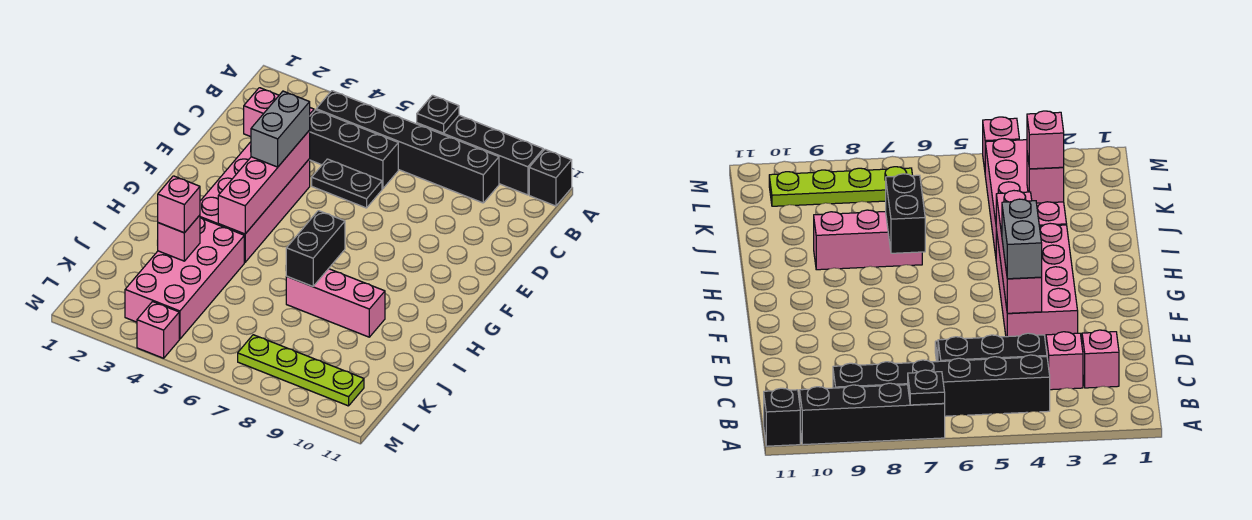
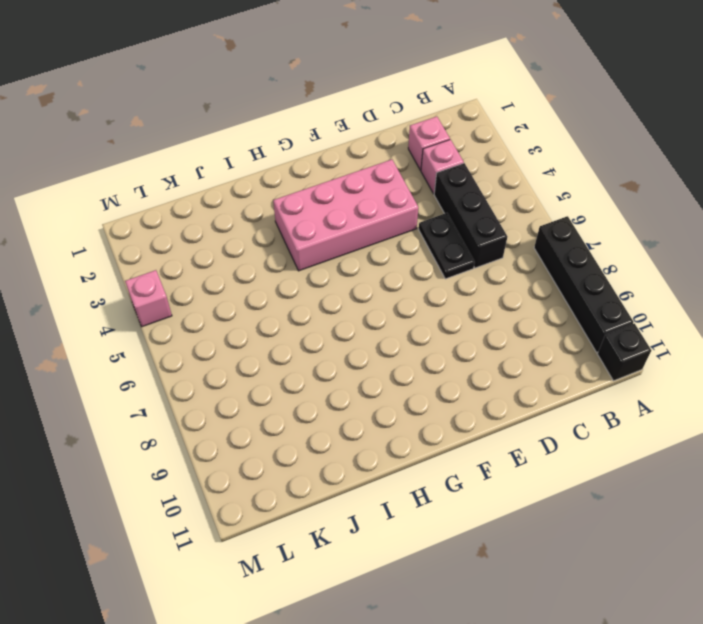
none -> black brick B4:B9 level 1
none -> pink brick I3:L4 level 1
none -> pink brick I7:I9 level 1

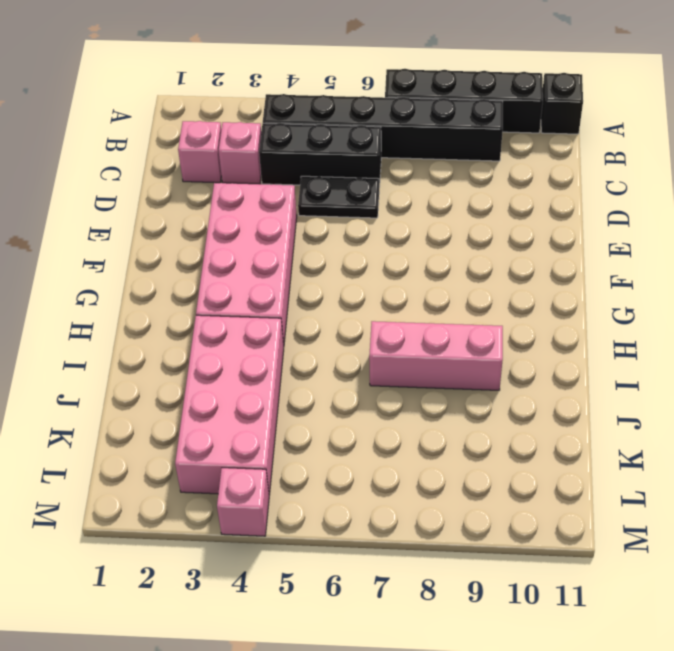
none -> lime plate L7:L10 level 1
none -> black plate A7 level 2
none -> pink brick E4:H4 level 2

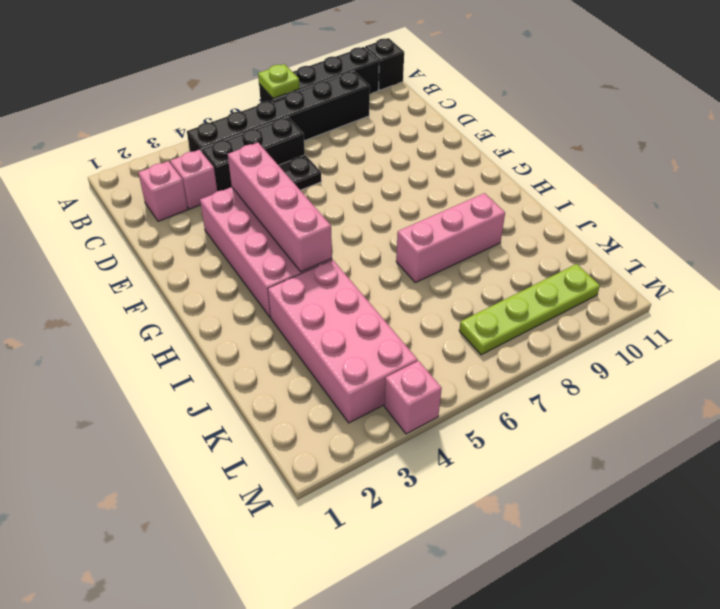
lime plate A7 level 2 -> black plate A7 level 2
none -> black brick H7:I7 level 2
none -> pink brick J3 level 2
none -> grey brick E4:F4 level 3

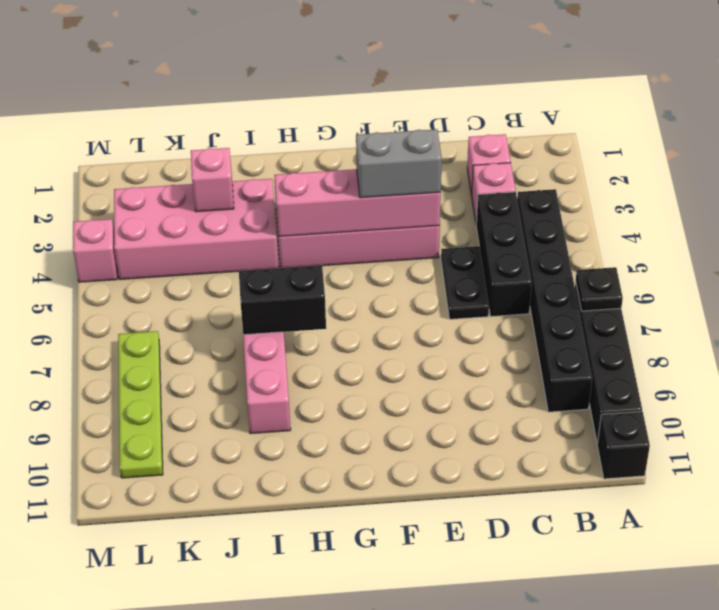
none -> pink brick J3 level 3

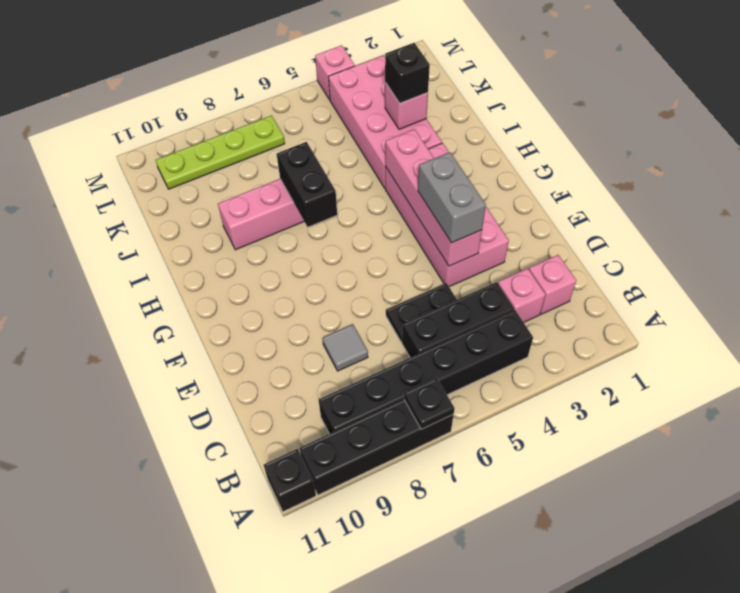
grey tile D8 level 1 -> none
black brick J3 level 3 -> pink brick J3 level 3

